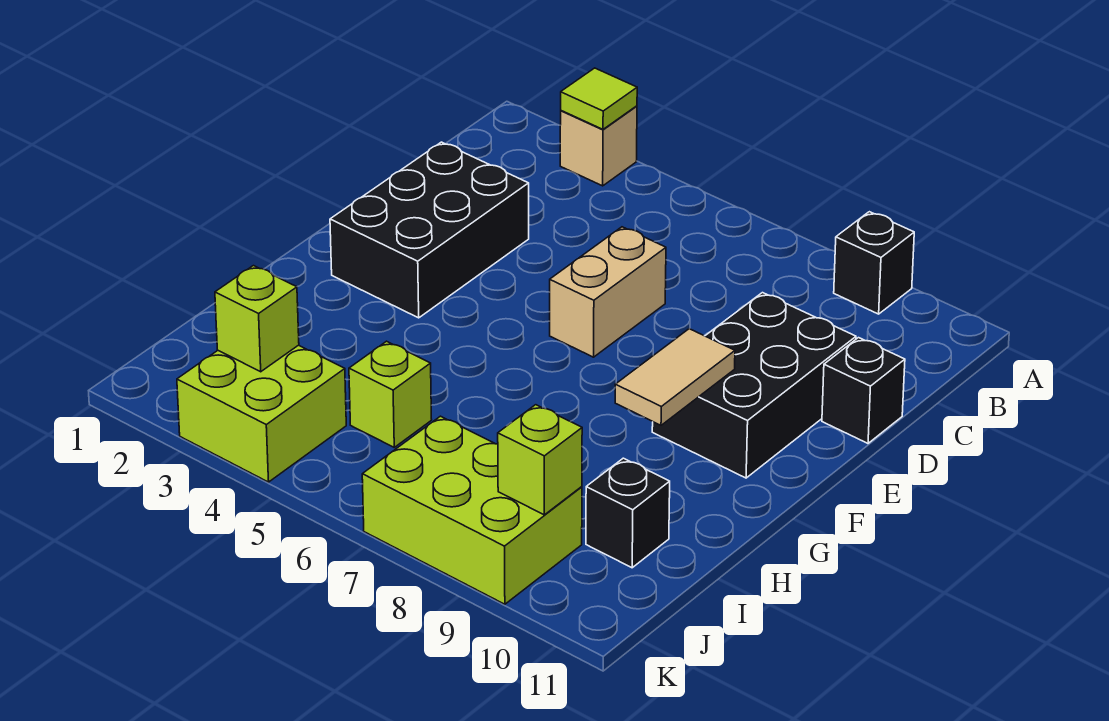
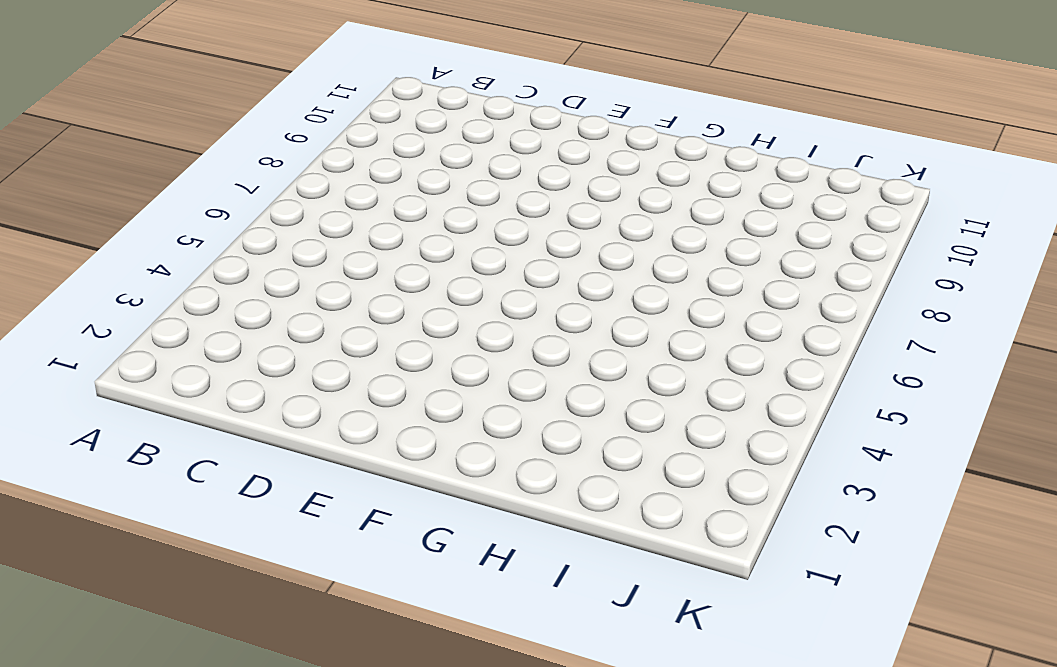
none -> tan brick A3 level 1
none -> black brick A9 level 1
none -> black brick D2:F3 level 1

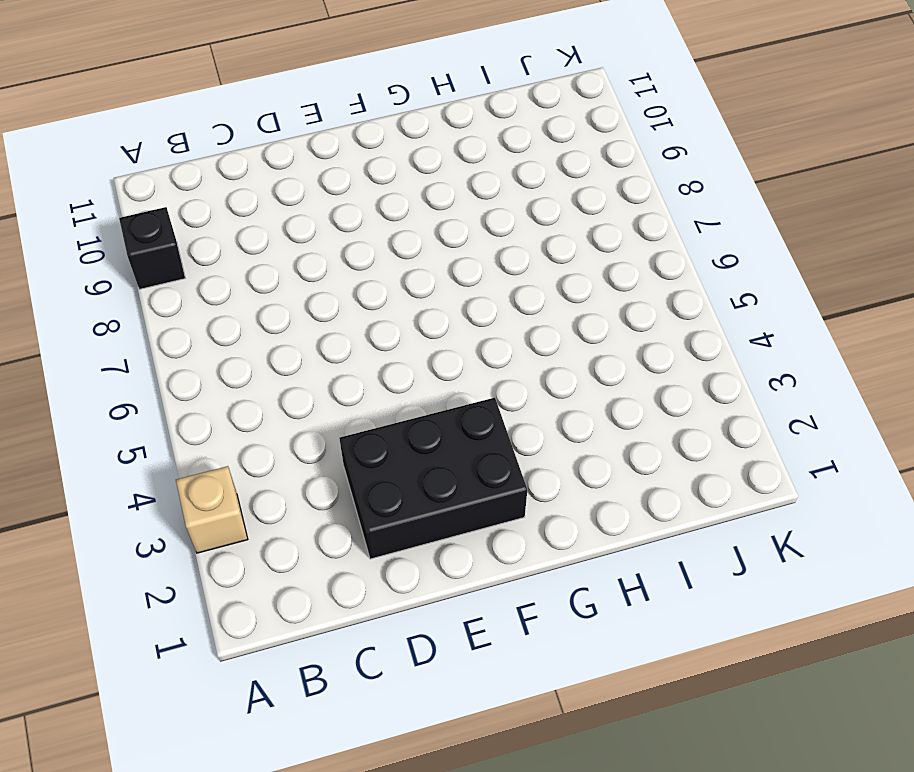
none -> tan brick D6:E6 level 1
none -> black brick D9:F10 level 1
none -> black brick D11 level 1

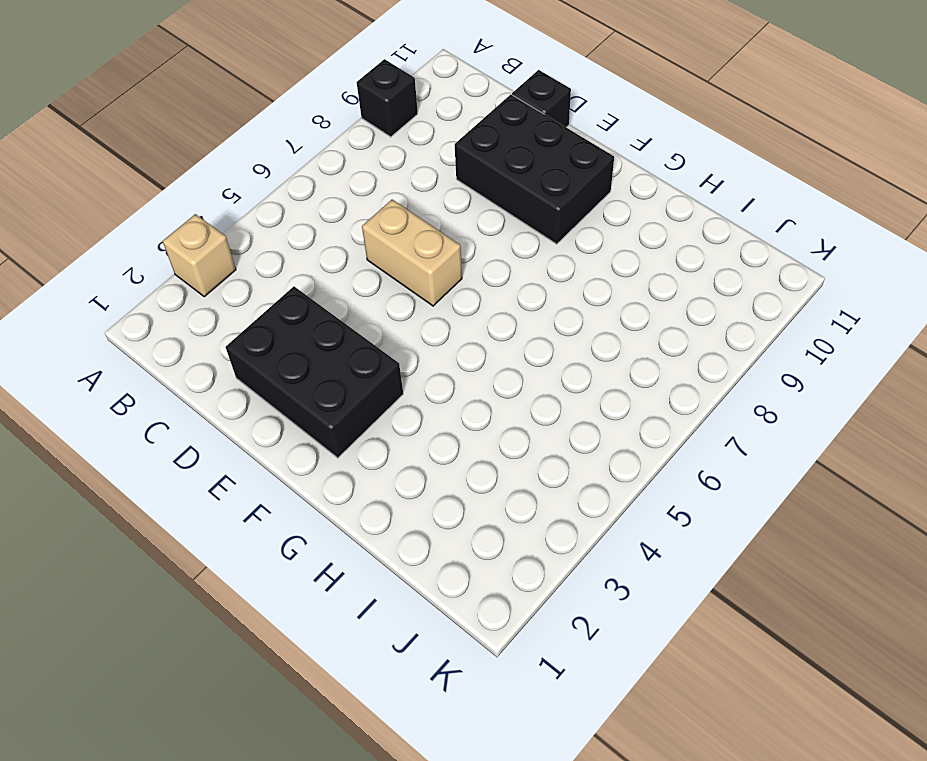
none -> lime brick I5 level 1
none -> black brick I10 level 1
none -> lime brick J3:K4 level 1

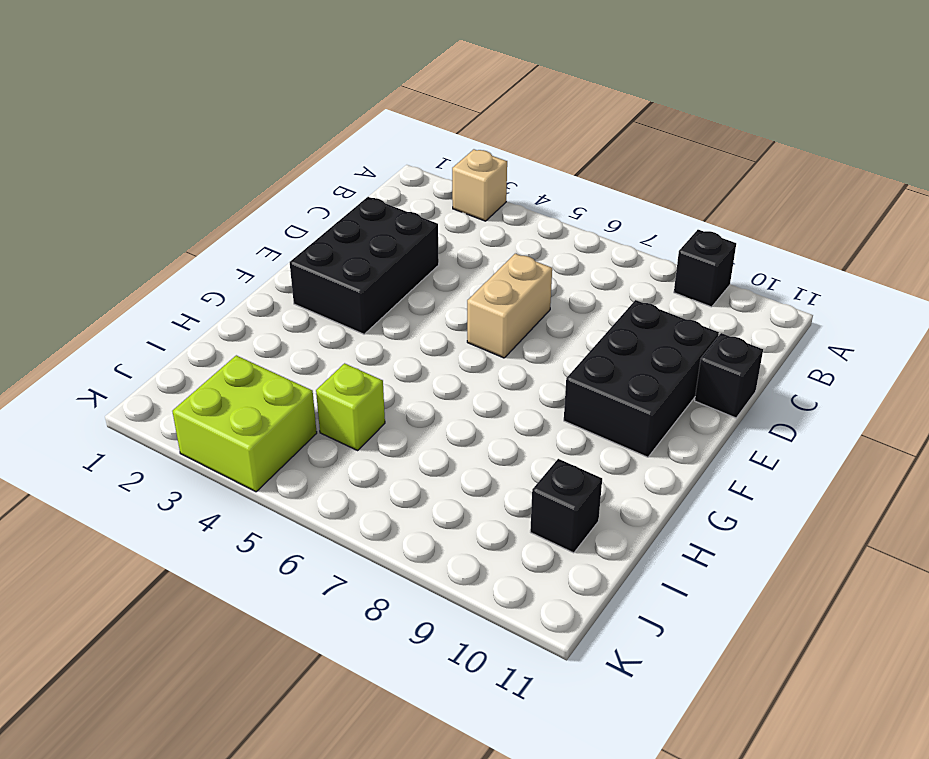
none -> lime brick J7:K9 level 1
none -> lime tile A3 level 2
none -> tan tile F9:G9 level 2

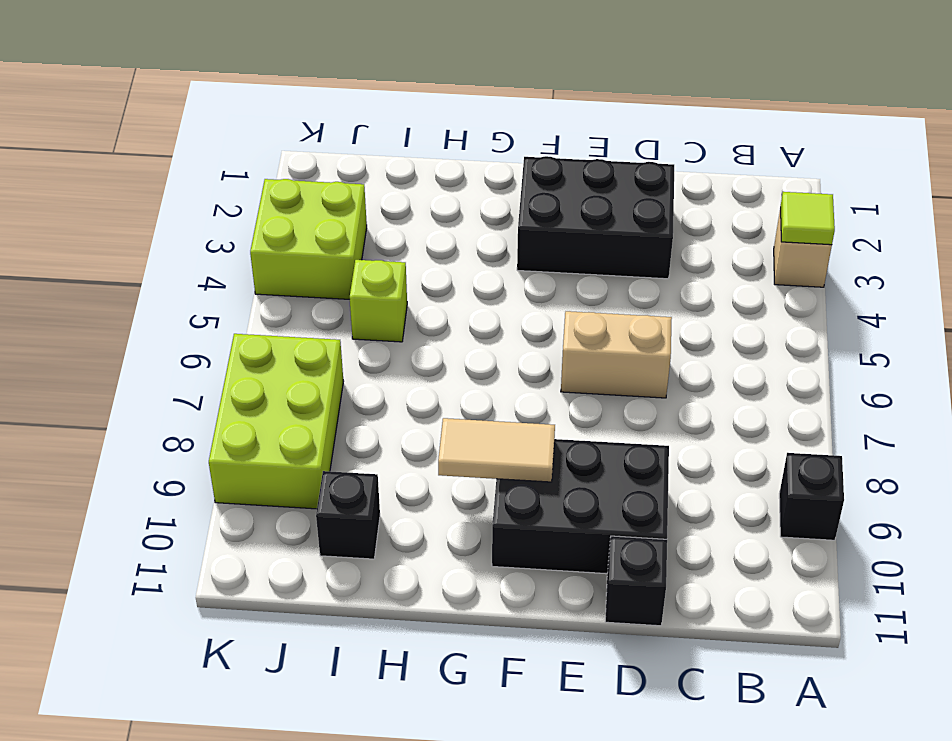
none -> lime brick J3 level 2
none -> lime brick J9 level 2

